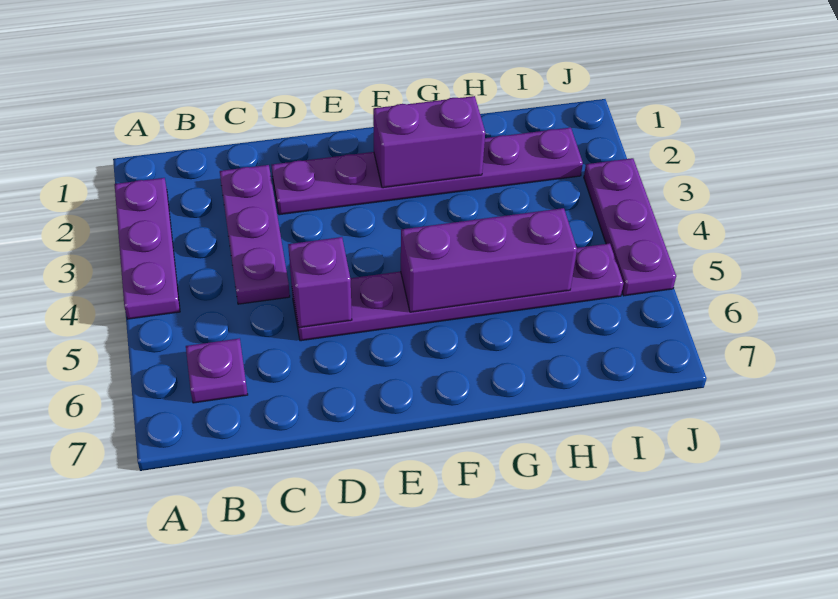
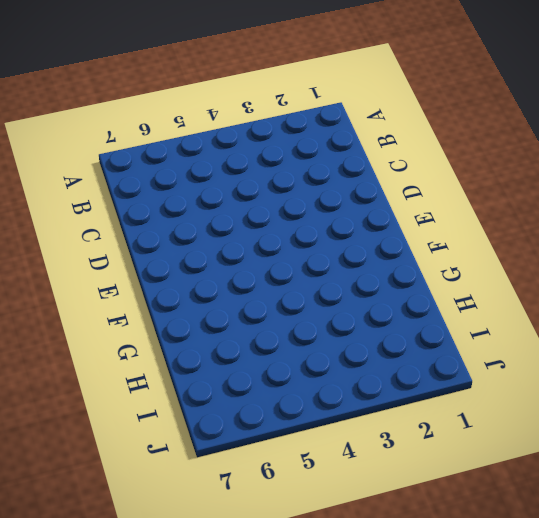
none -> purple plate A2:A4 level 1
none -> purple plate B6 level 1

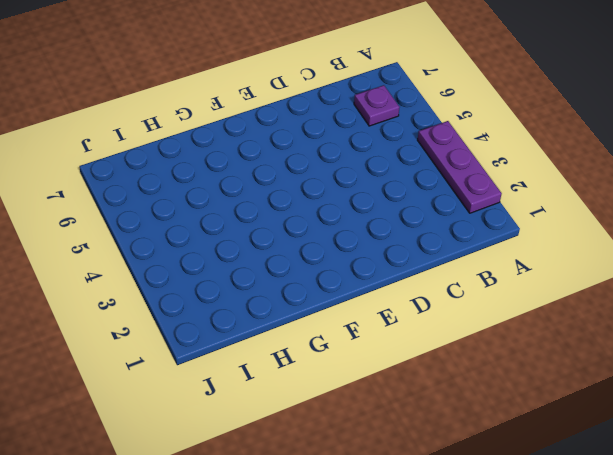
none -> purple plate C2:C4 level 1
none -> purple plate D2:I2 level 1

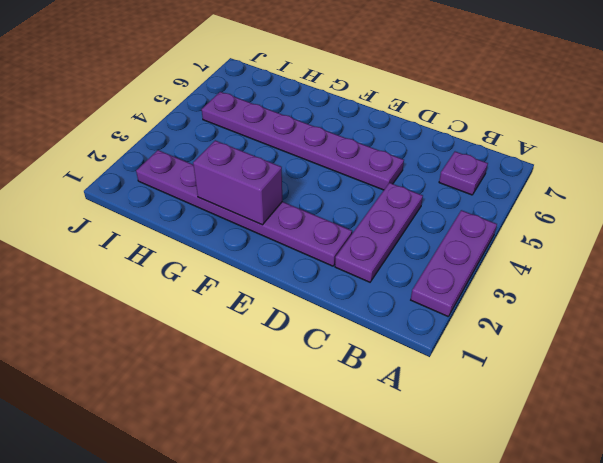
none -> purple plate J3:J5 level 1
none -> purple brick D5 level 2

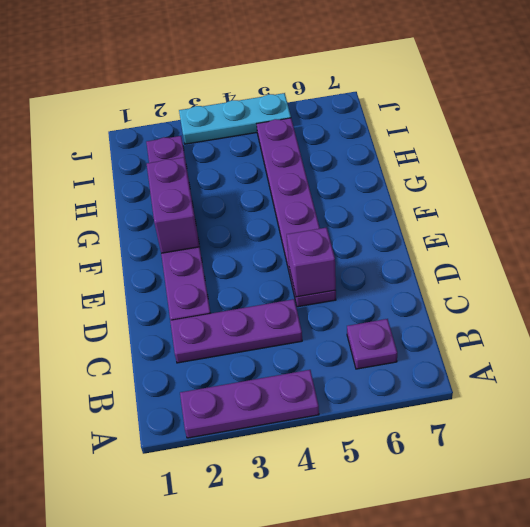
cyan plate J3:J5 level 1 -> purple plate J3:J5 level 1
none -> purple brick F5:H5 level 2

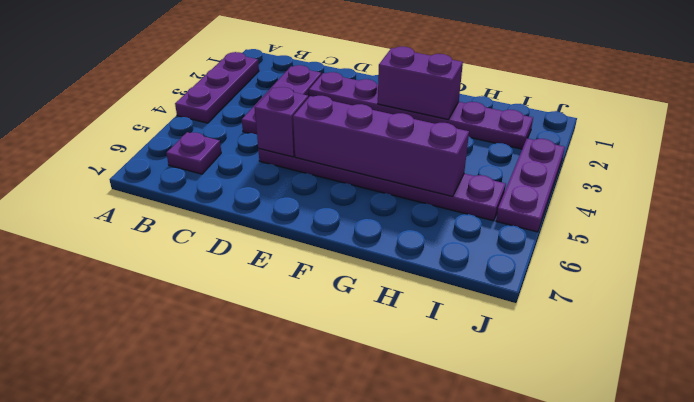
purple brick E5:H5 level 2 -> purple brick F5:H5 level 2

